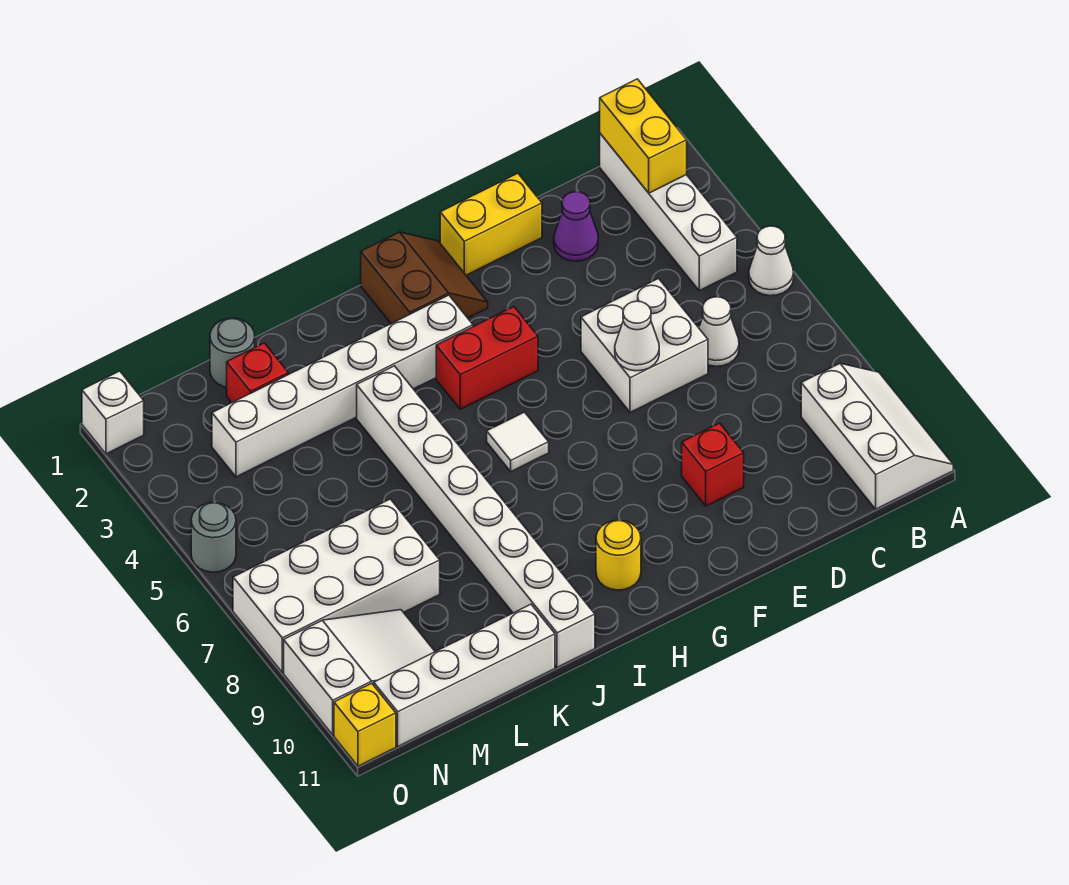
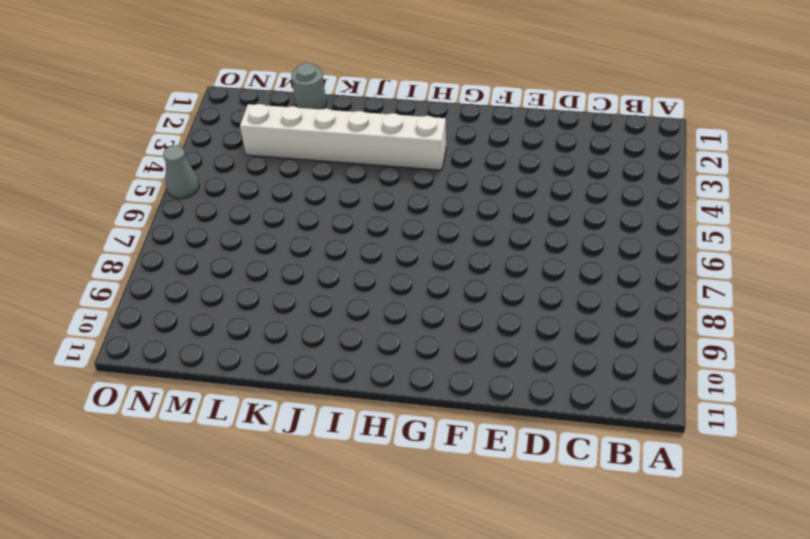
grey cone O5 level 1 -> grey round brick O5 level 1
none -> white cone A5 level 1
none -> white slope A9:B11 level 1 top B
none -> white brick B1:B4 level 1

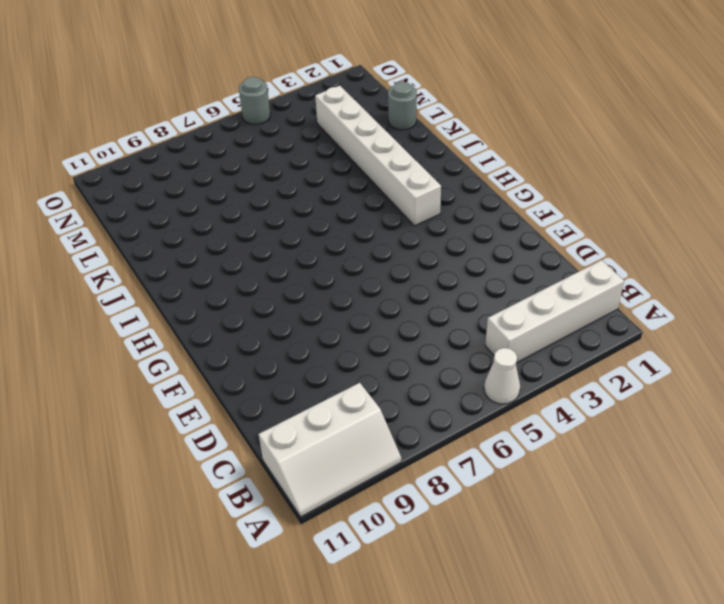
none -> white cone C6 level 1
none -> purple cone D2 level 1
none -> white brick D5:E6 level 1

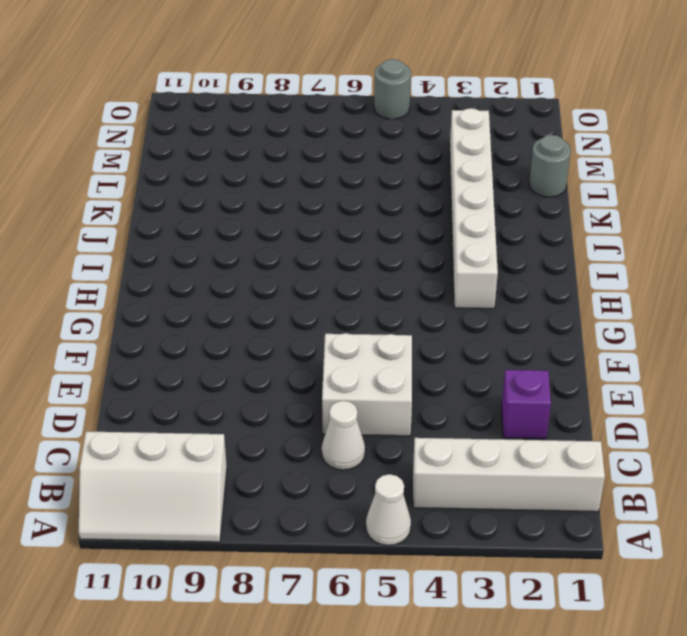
purple brick D2 level 1 -> purple cone D2 level 1
none -> yellow brick E1:F1 level 1
none -> red brick E9 level 1
none -> brown slope G1:H2 level 1 top H

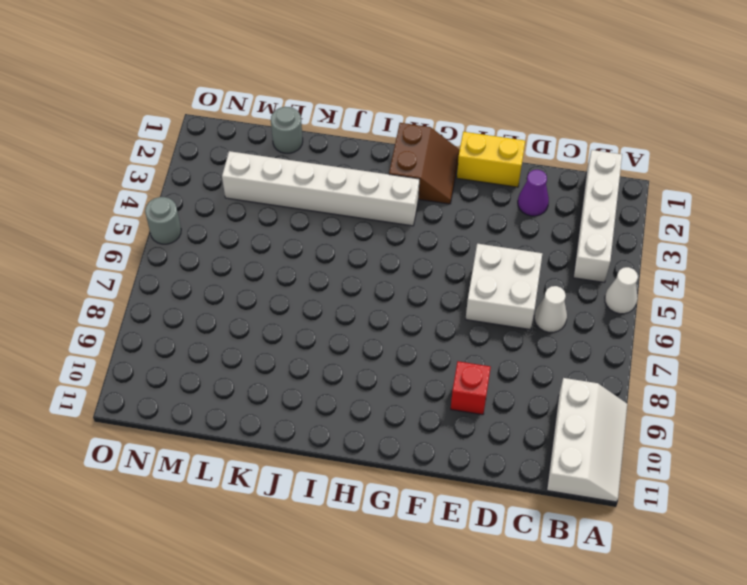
none -> red brick G4:H4 level 1
none -> white tile H6 level 1
none -> yellow round brick H10 level 1

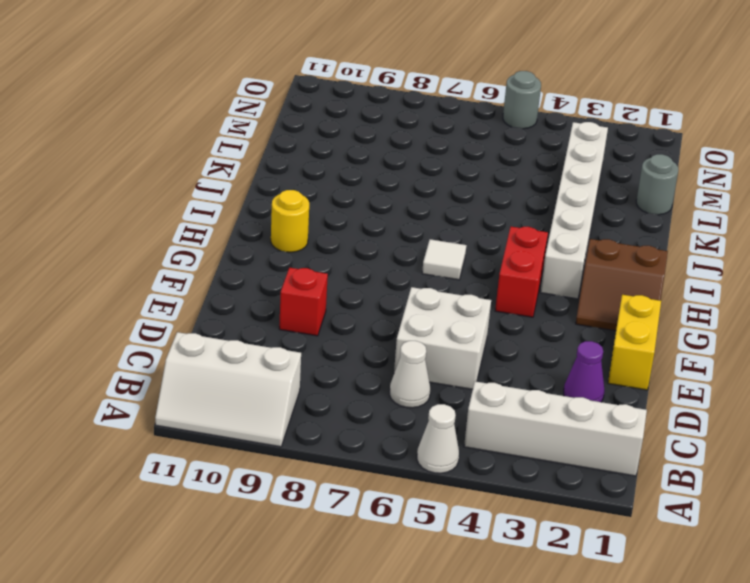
none -> white brick J4:J11 level 1
none -> white brick K11:N11 level 1
none -> red brick L2 level 1

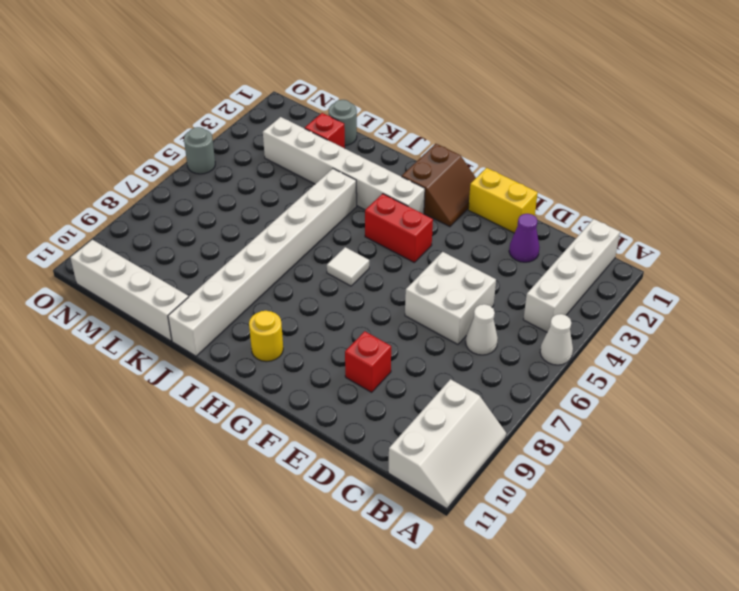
none -> white brick L7:O8 level 1
none -> white slope M9:O10 level 1 top O
none -> white brick O1 level 1

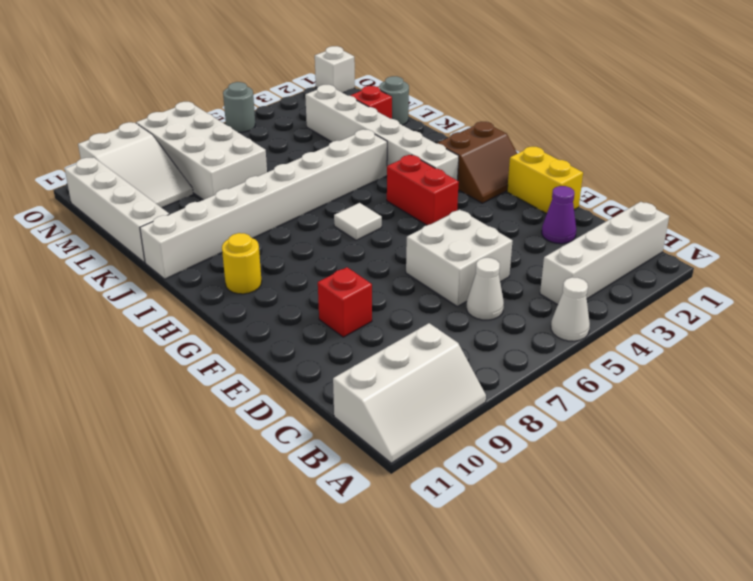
none -> yellow brick O11 level 1
none -> yellow brick B1:B2 level 2
none -> white cone E6 level 2

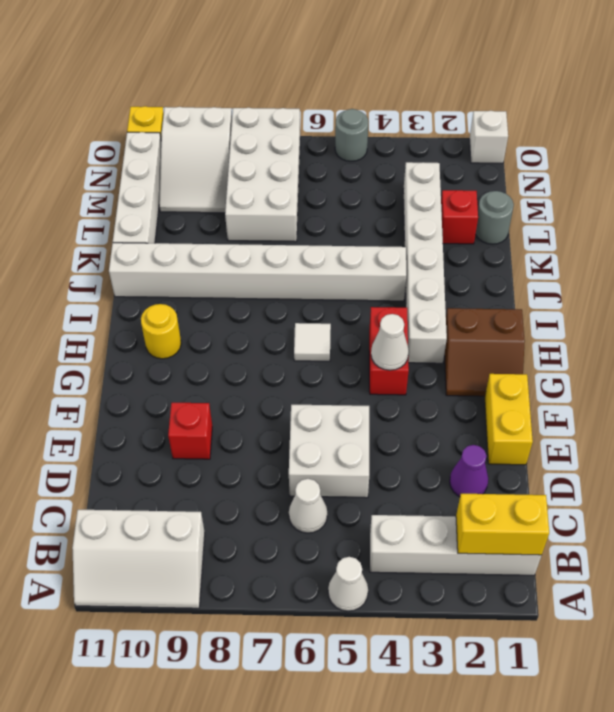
white cone G4 level 2 -> white cone E6 level 2

